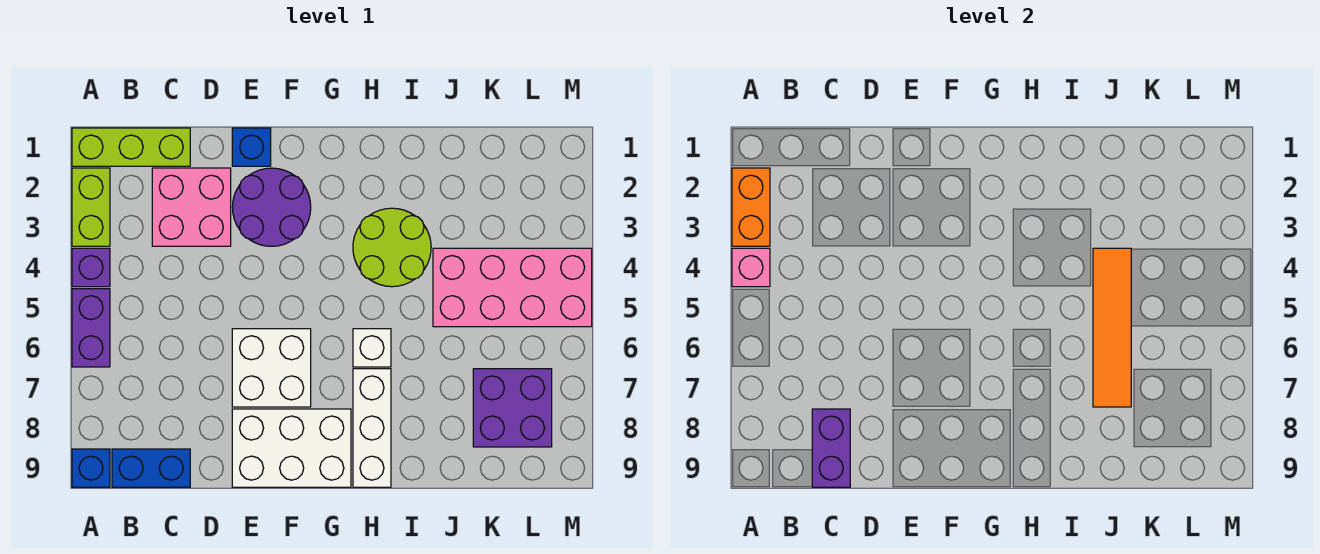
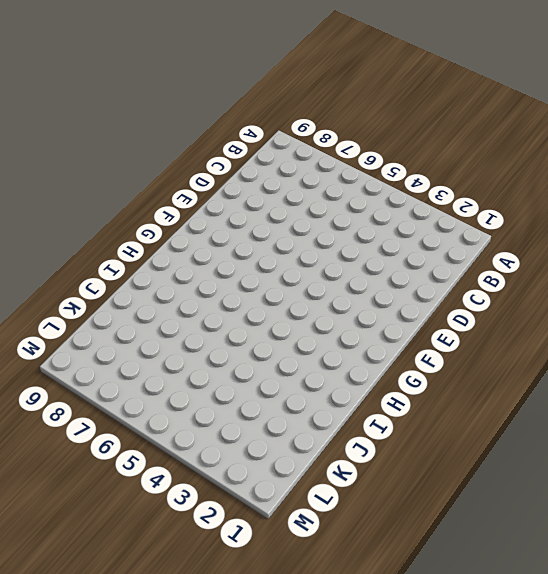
none -> lime brick A1:C1 level 1
none -> lime brick A2:A3 level 1
none -> purple brick A4 level 1

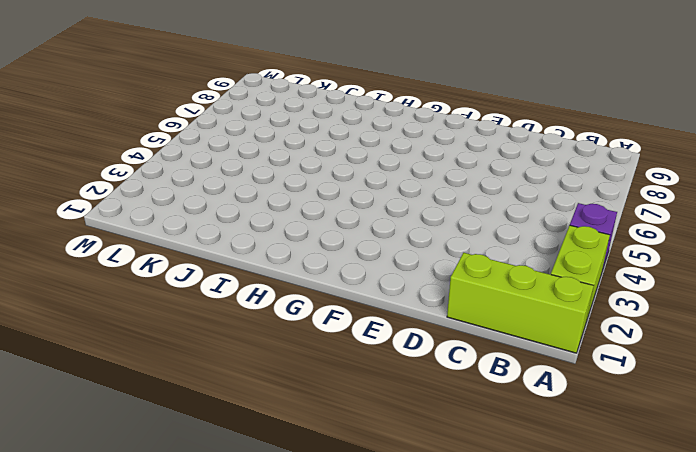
none -> purple brick A5:A6 level 1
none -> blue brick A9 level 1
none -> blue brick B9:C9 level 1

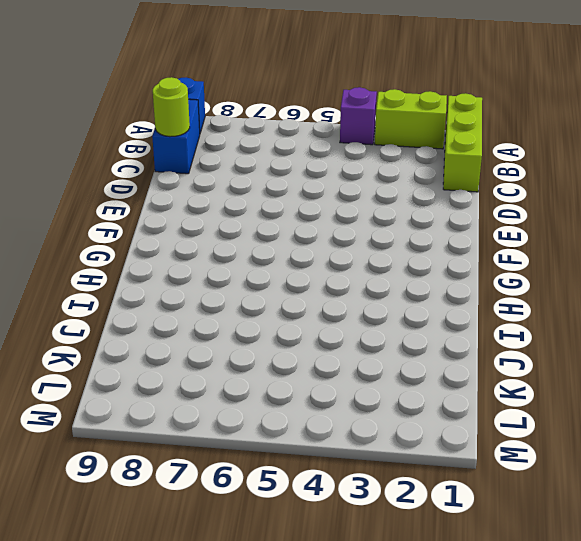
lime round brick C9 level 2 -> purple brick C8:C9 level 2
none -> purple brick A5:A6 level 1
none -> pink brick C2:D3 level 1
none -> blue brick E1 level 1

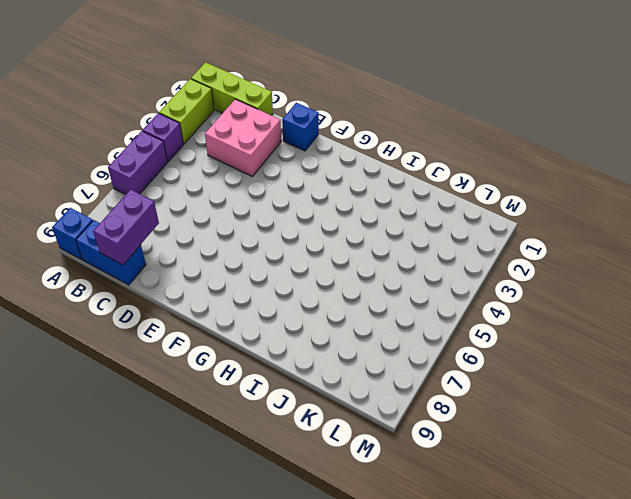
none -> purple round brick E2:F3 level 1
none -> white brick E6:F7 level 1
none -> white brick E8:G9 level 1

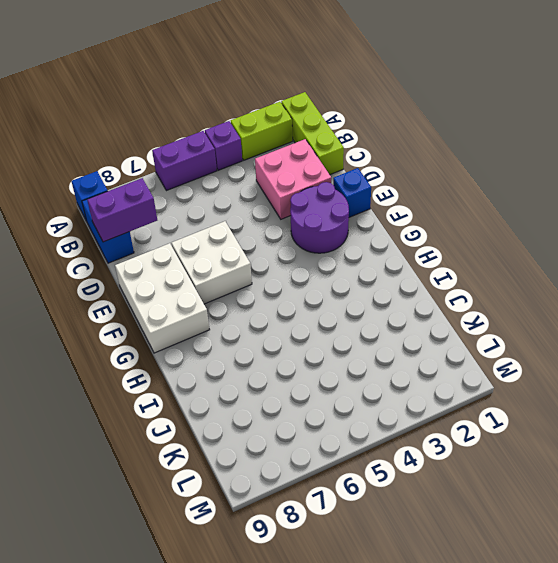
none -> lime round brick H3:I4 level 1
none -> white brick H6 level 1
none -> white brick H7:H9 level 1

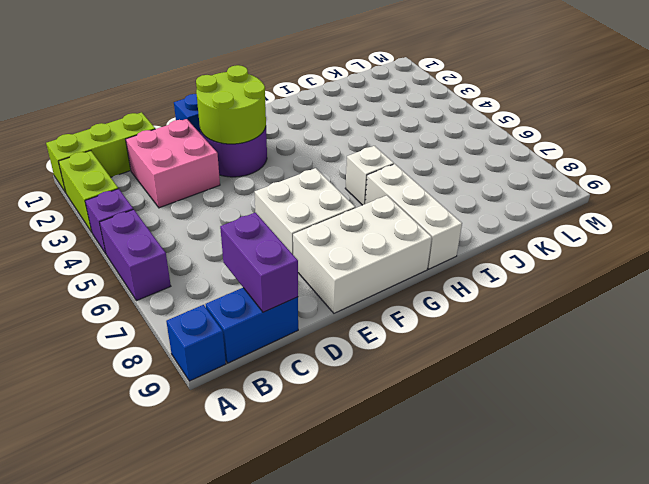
lime round brick E2:F3 level 2 -> lime round brick H3:I4 level 1
none -> pink brick J4:M5 level 1
none -> purple brick K7:L8 level 1
none -> orange brick A2:A3 level 2

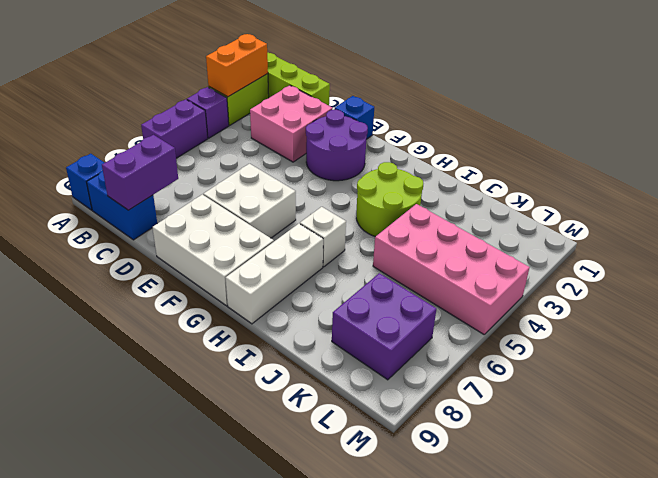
none -> pink brick A4 level 2
none -> orange tile J4:J7 level 2

